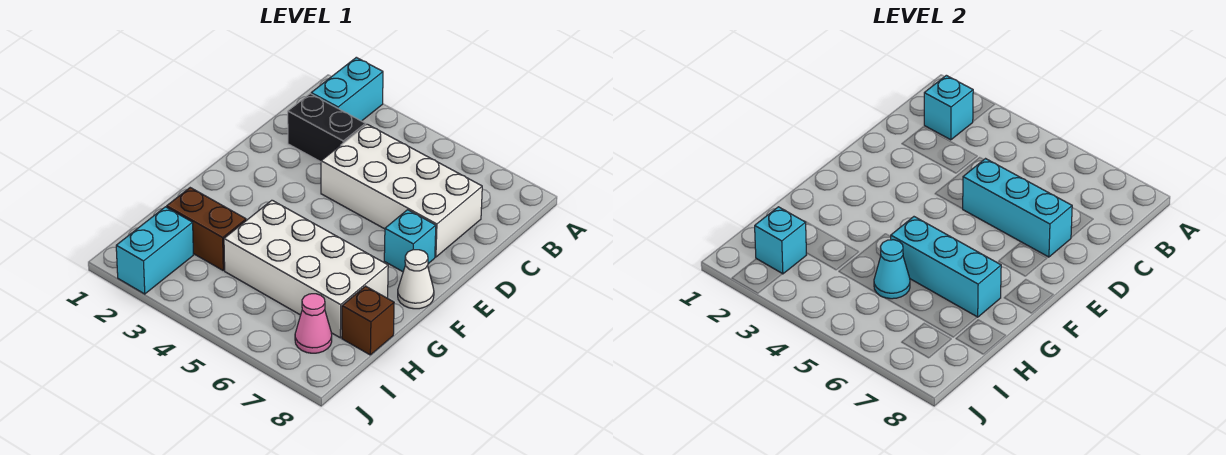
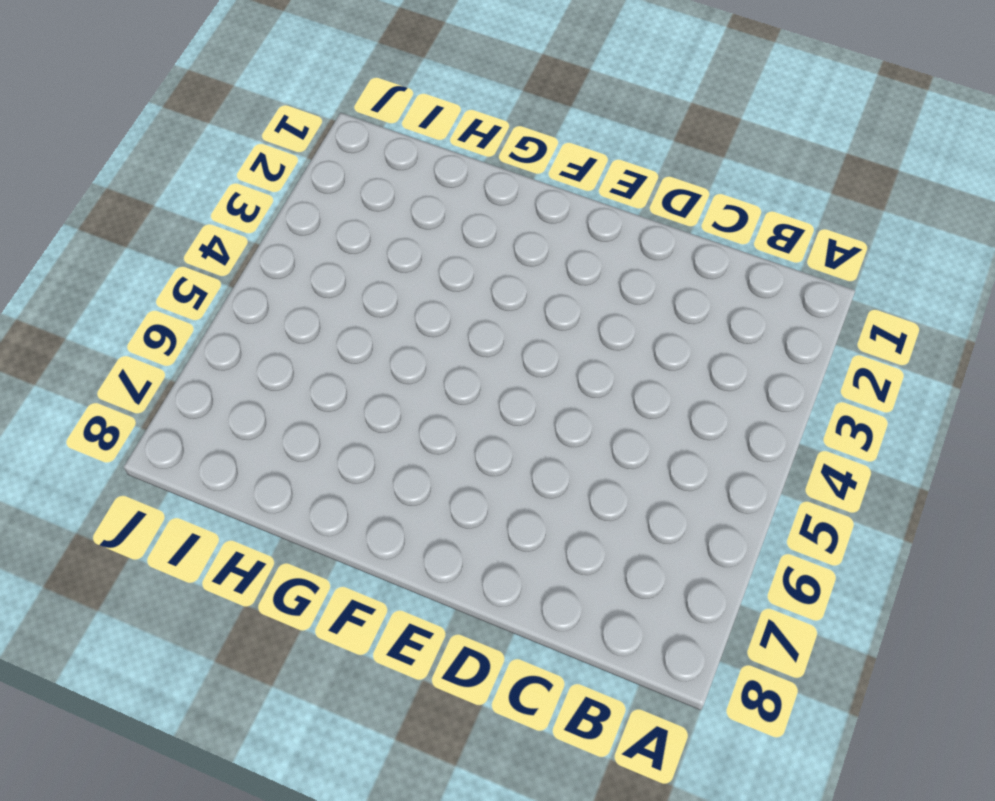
none -> cyan brick A2:B2 level 1
none -> black brick C2:C3 level 1
none -> white brick C4:D7 level 1

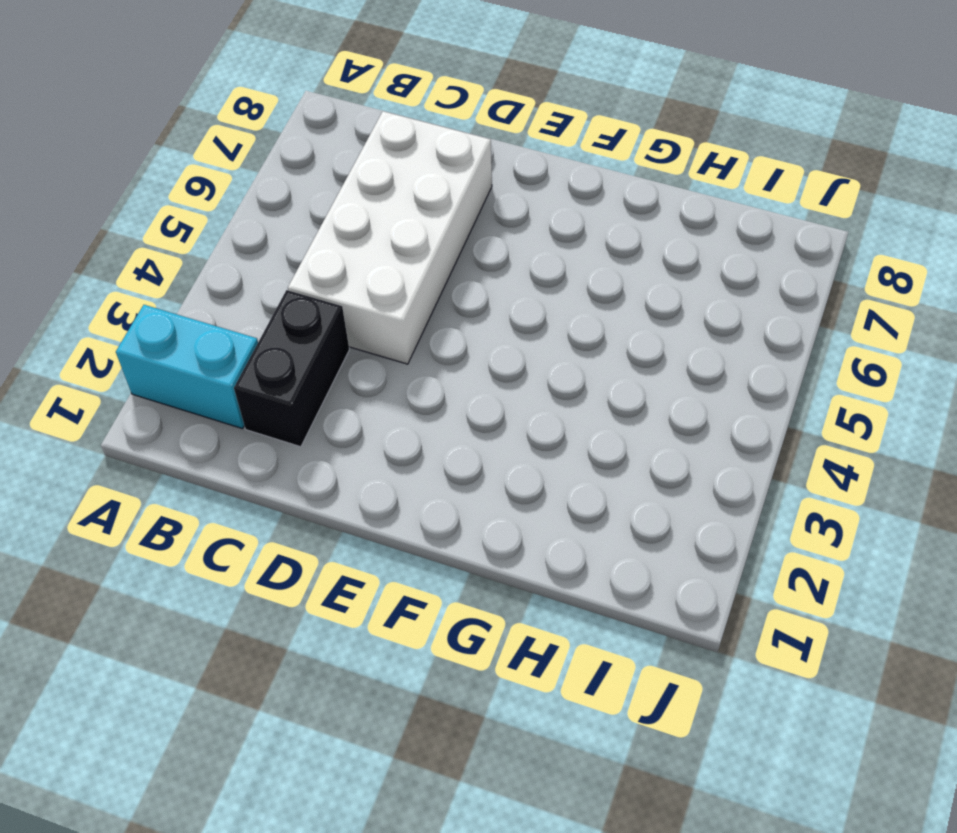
none -> cyan brick E7 level 1
none -> white cone F8 level 1
none -> white brick G4:H7 level 1

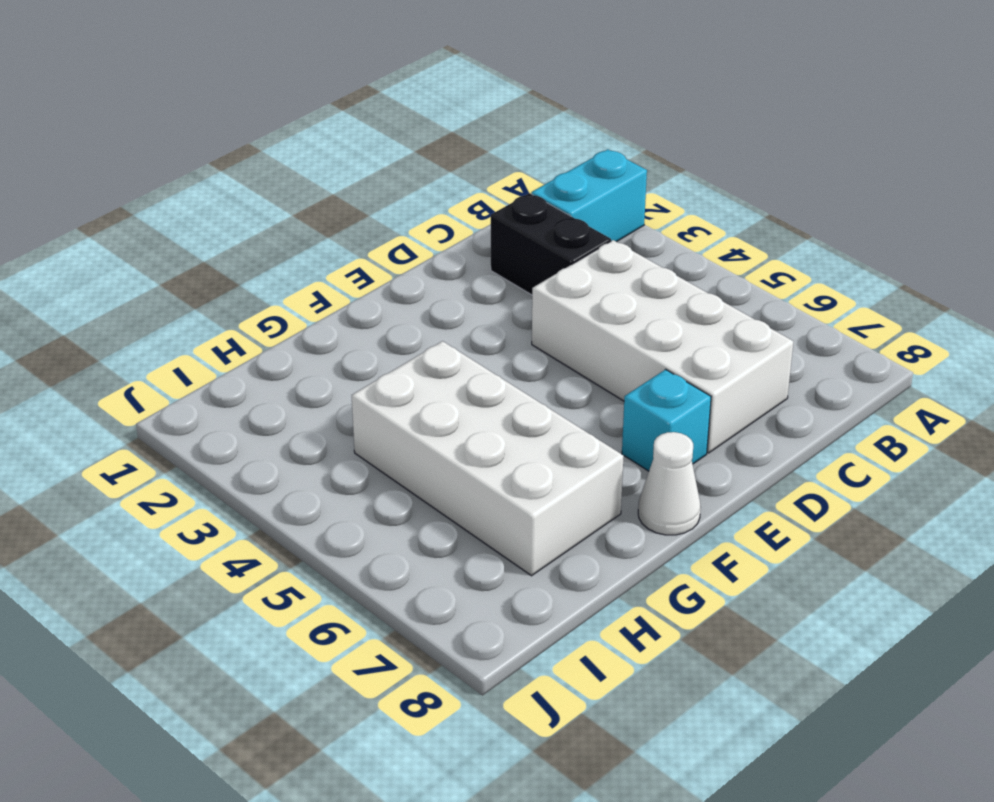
none -> brown brick H2:H3 level 1
none -> brown brick H8 level 1
none -> cyan brick I2:J2 level 1

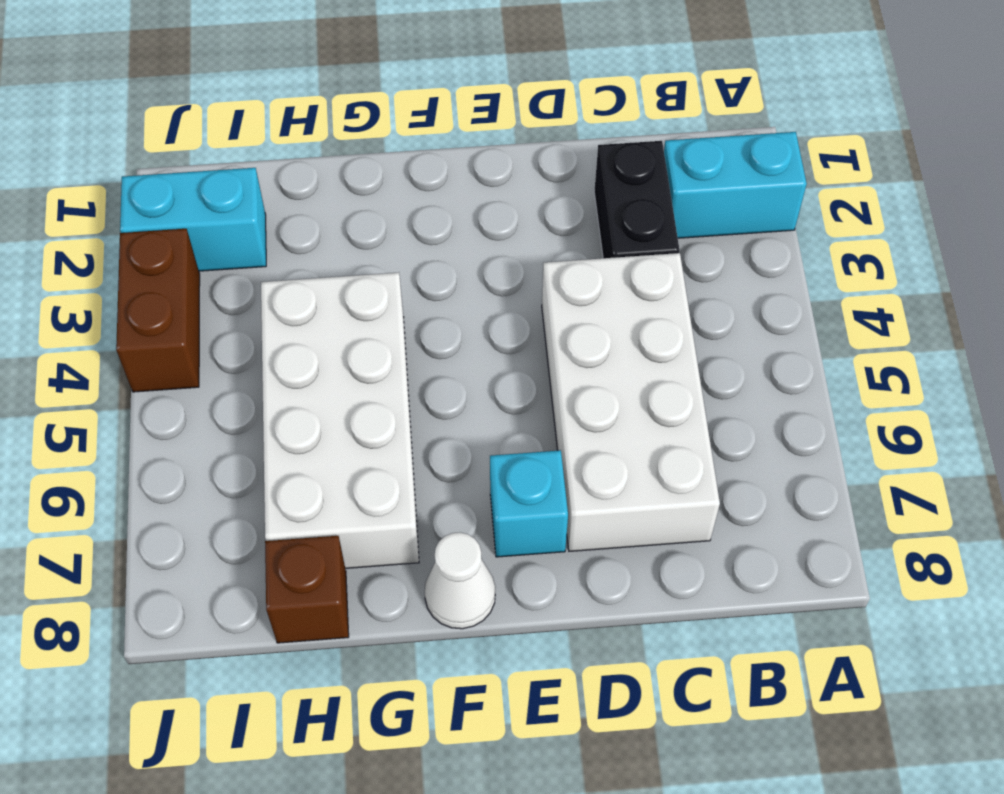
brown brick J3:J4 level 1 -> brown brick H2:H3 level 1
none -> pink cone I7 level 1
none -> cyan brick B2 level 2
none -> cyan brick D5:D7 level 2

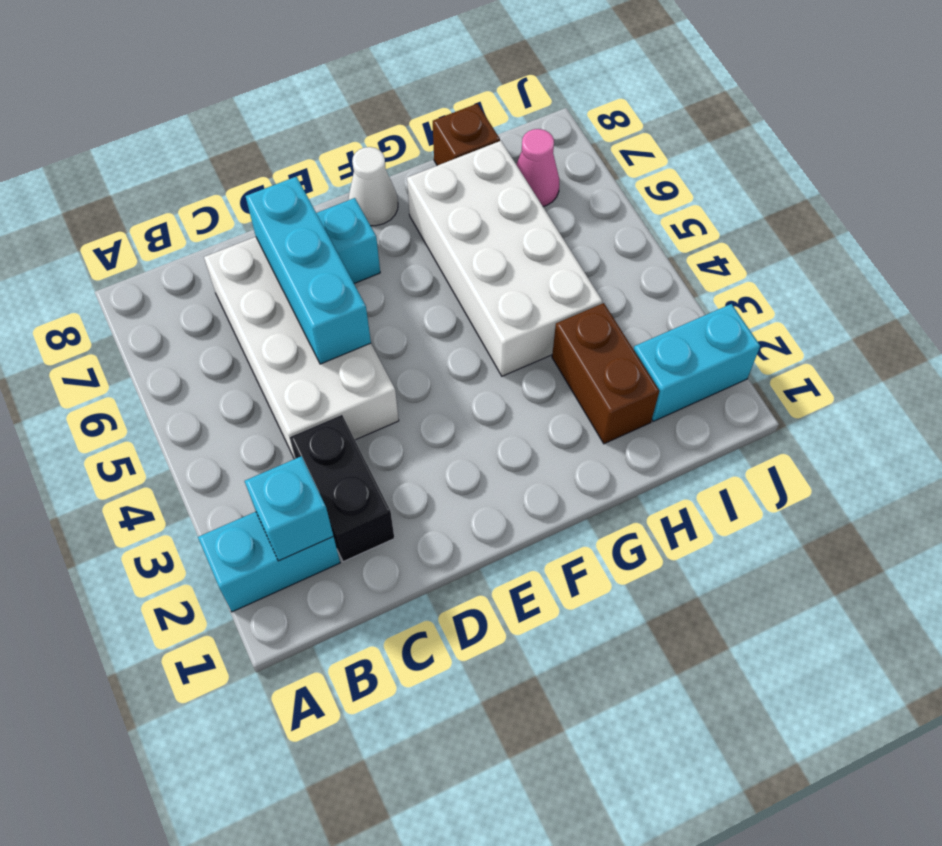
none -> cyan brick G5:G7 level 2
none -> cyan cone H5 level 2
none -> cyan brick I2 level 2

